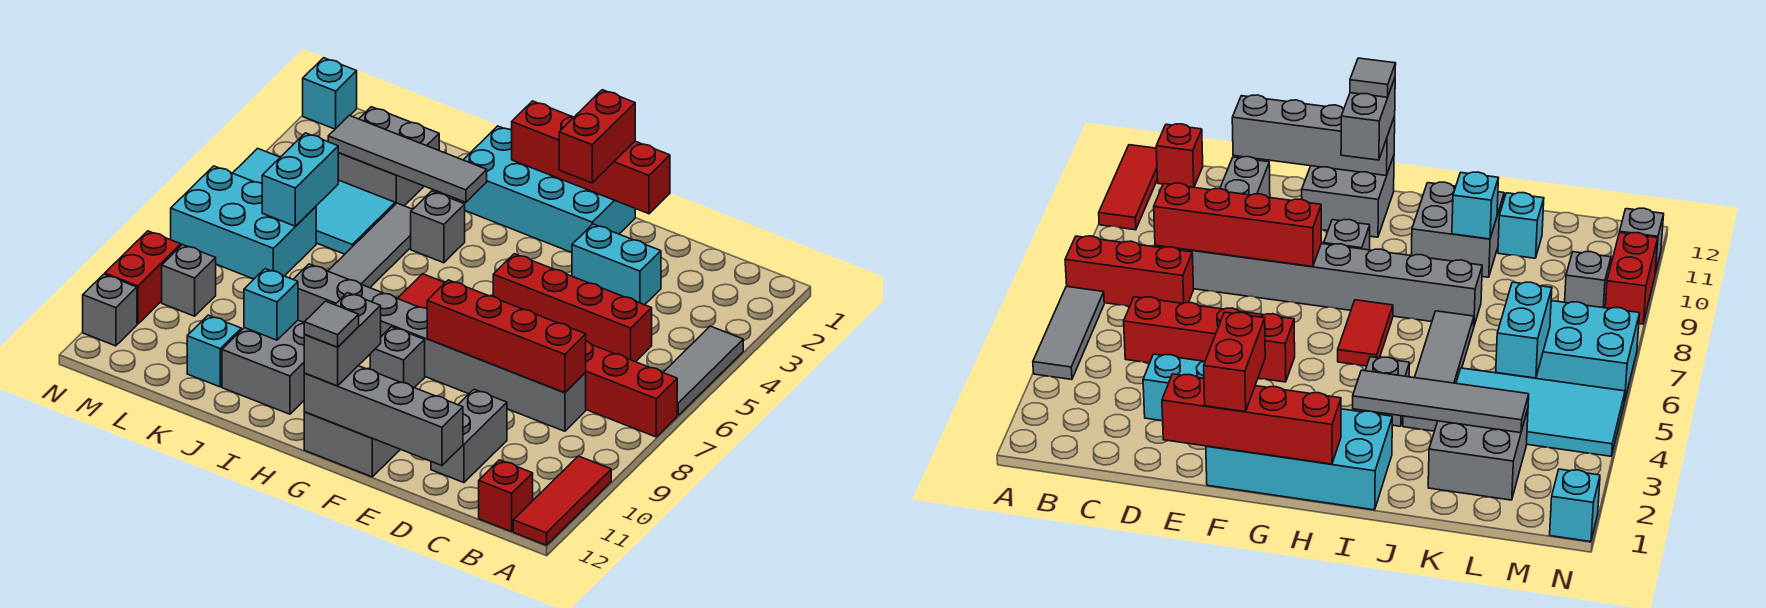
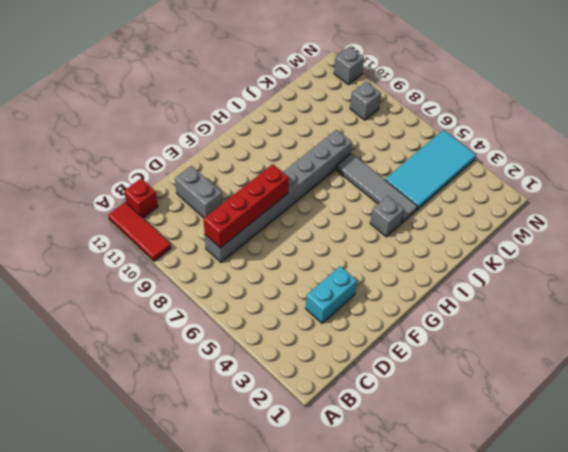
none -> grey tile A4:A6 level 1
none -> red brick A7:C7 level 1
none -> red brick C5:F5 level 1
none -> cyan brick F1:I2 level 1

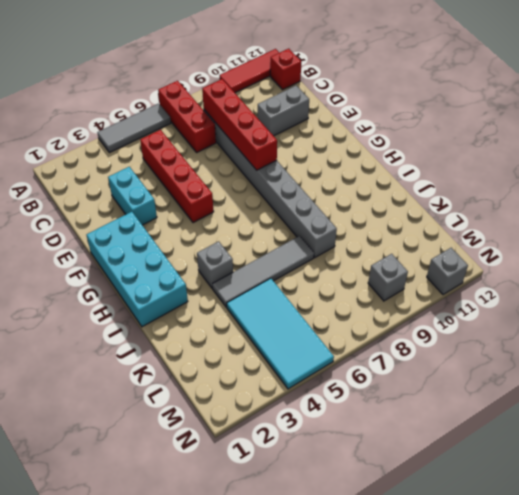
none -> grey brick F11:G12 level 1
none -> grey brick G9 level 1
none -> red tile H6:H7 level 1
none -> grey brick I10:J11 level 1

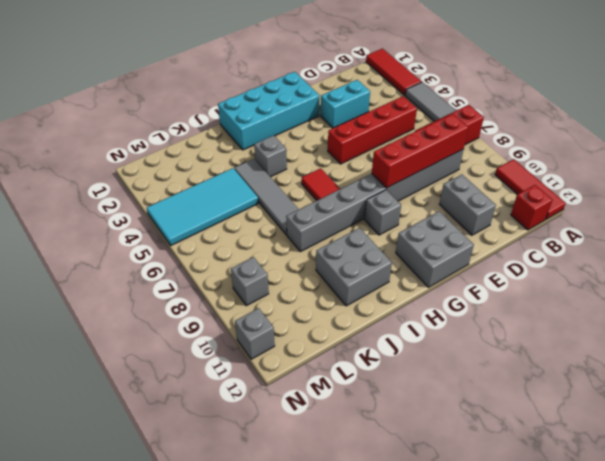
red tile A1:A3 level 1 -> none
none -> grey brick K2:L3 level 1
none -> cyan brick K11 level 1
none -> cyan brick L6:N7 level 1
none -> cyan brick N1 level 1

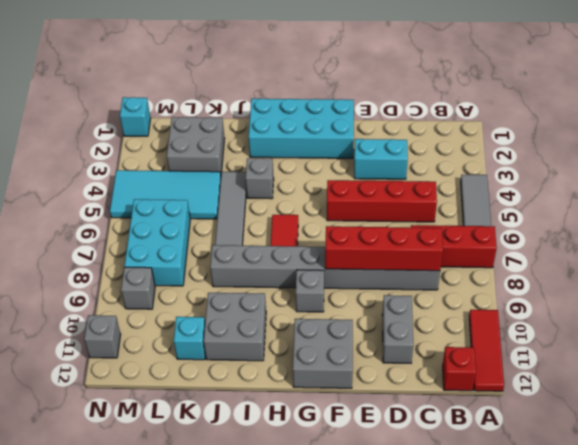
cyan brick L6:M8 level 1 -> cyan brick L6:N7 level 1
none -> red brick N9:N10 level 1
none -> grey brick D12:G12 level 2
none -> red brick E1:H1 level 2
none -> grey tile I3:L3 level 2

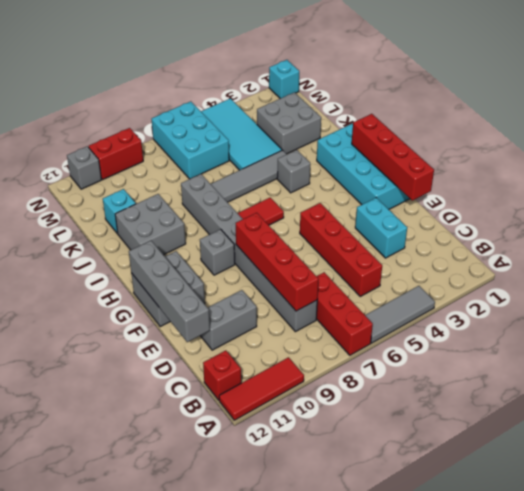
none -> grey brick M9 level 1
none -> grey tile I3:L3 level 2
none -> cyan brick J10 level 2
none -> cyan brick L5:L6 level 2

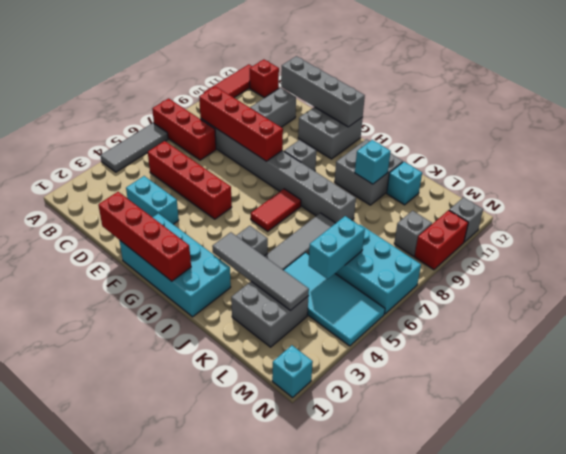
none -> red brick F1:F2 level 3
none -> grey brick G11:G12 level 3
none -> grey tile G12 level 4

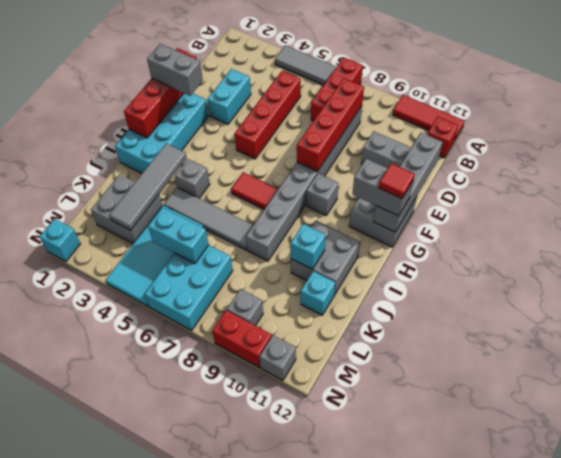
grey brick F1:F2 level 3 -> red brick F1:F2 level 3
red tile G12 level 4 -> grey tile G12 level 4

